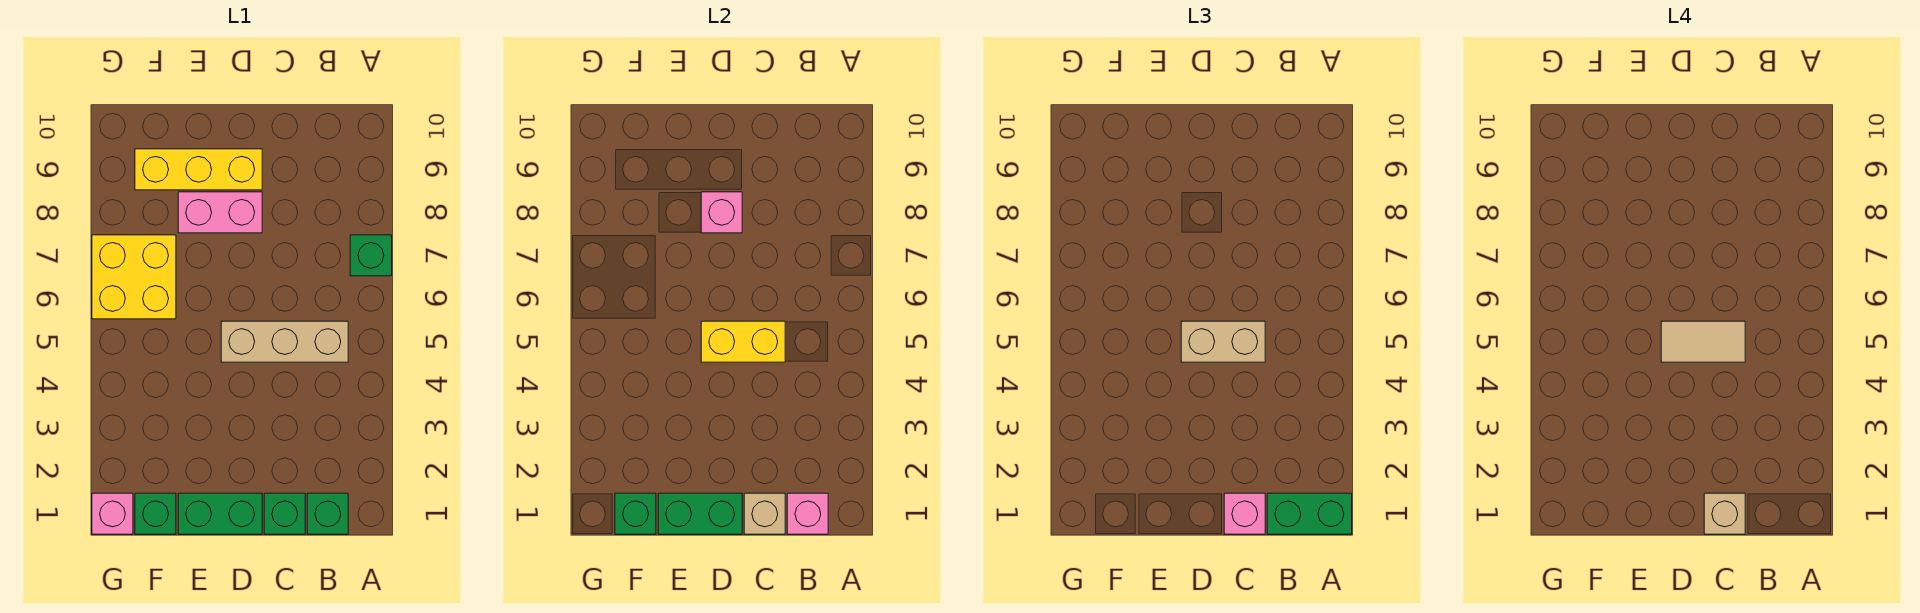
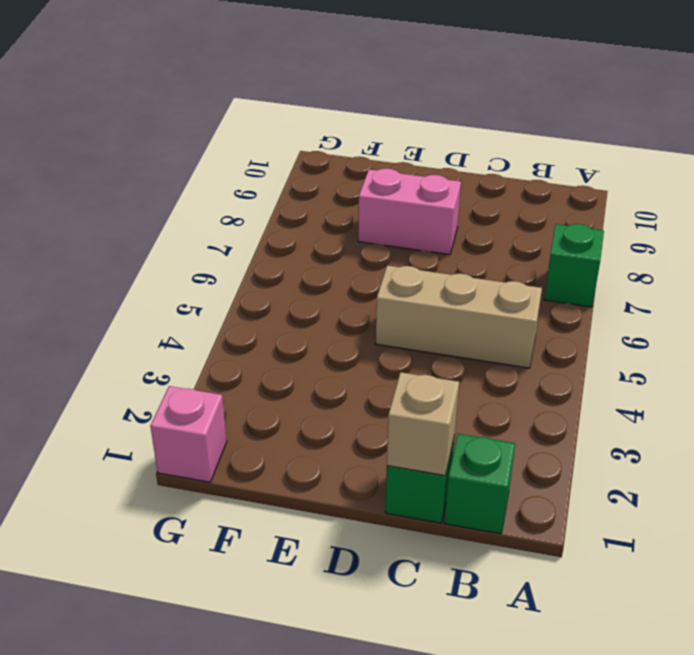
none -> green brick D1:E1 level 1
none -> yellow brick D9:F9 level 1
none -> green brick F1 level 1

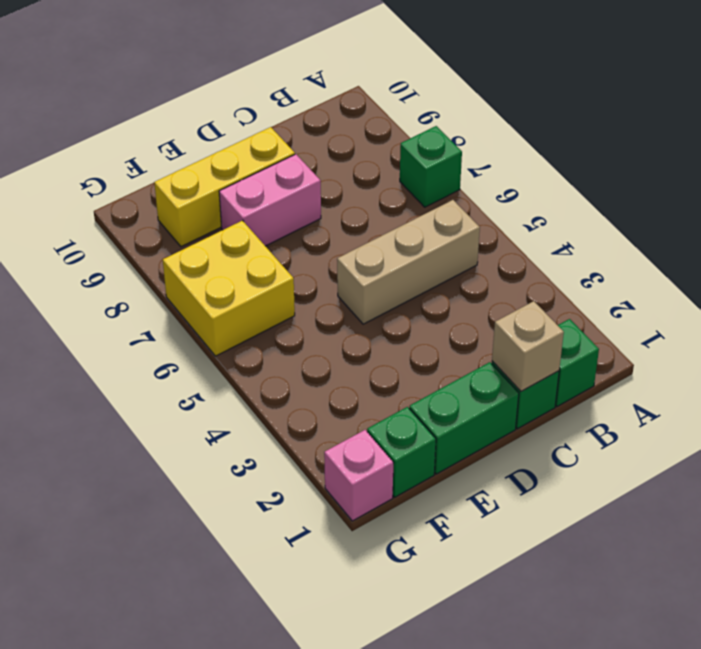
none -> pink brick B1 level 2
none -> yellow brick C5:D5 level 2
none -> green brick D1:E1 level 2

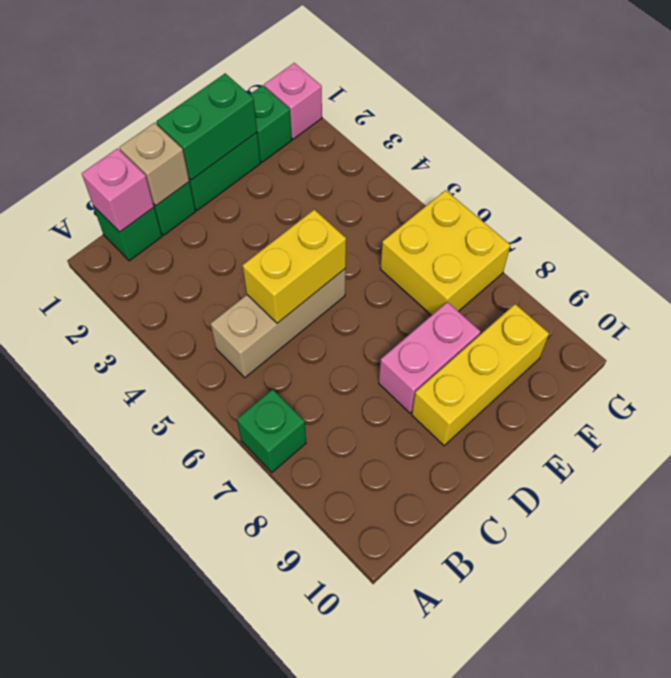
none -> pink brick D8 level 2
none -> green brick F1 level 2
none -> green brick A1:B1 level 3

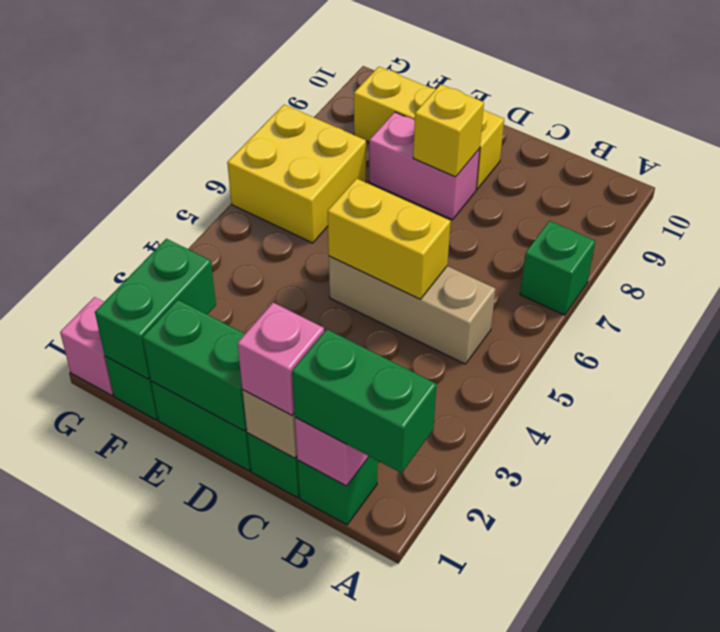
yellow brick D8 level 2 -> pink brick D8 level 2
green brick F1:F2 level 2 -> green brick F1 level 2
none -> tan brick C5:D5 level 3
none -> tan brick C1 level 4
none -> tan tile C5:D5 level 4

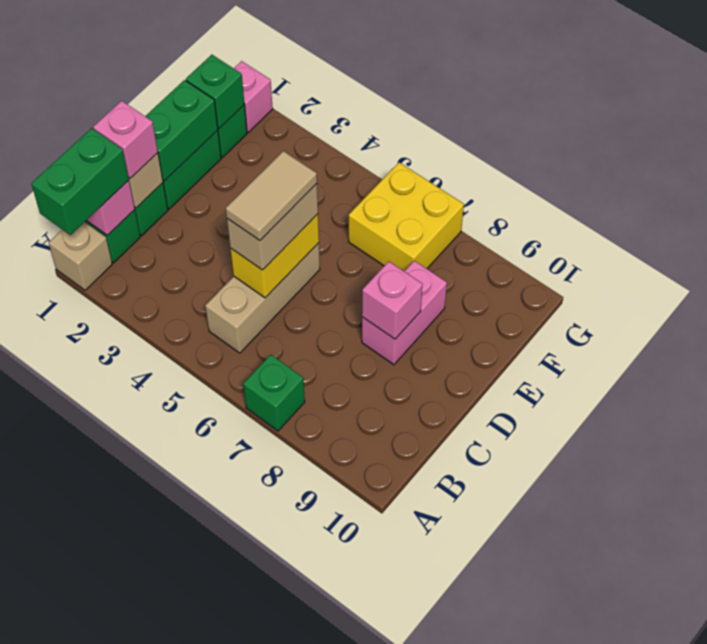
tan brick A1 level 1 -> tan brick C1 level 4
none -> yellow brick D9:F9 level 1

